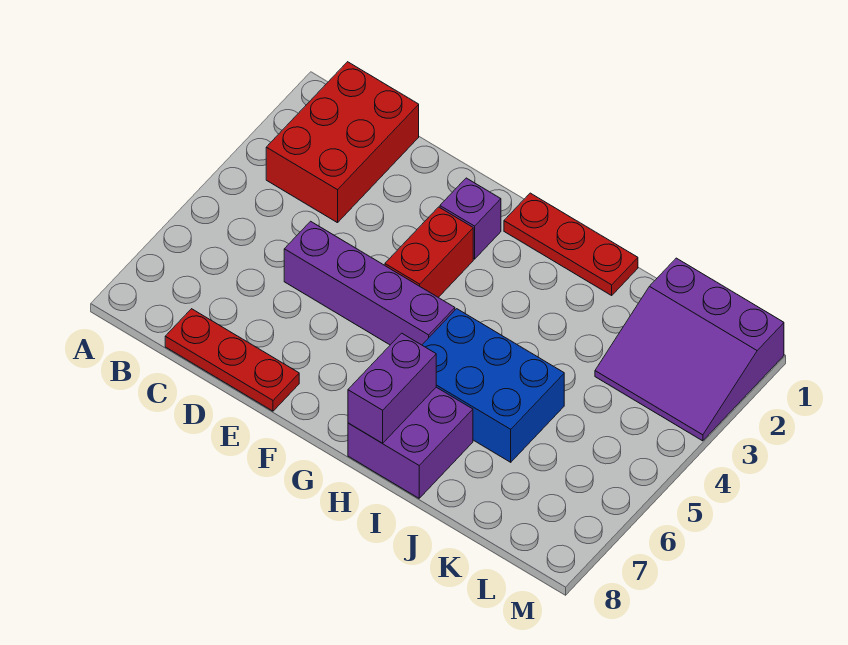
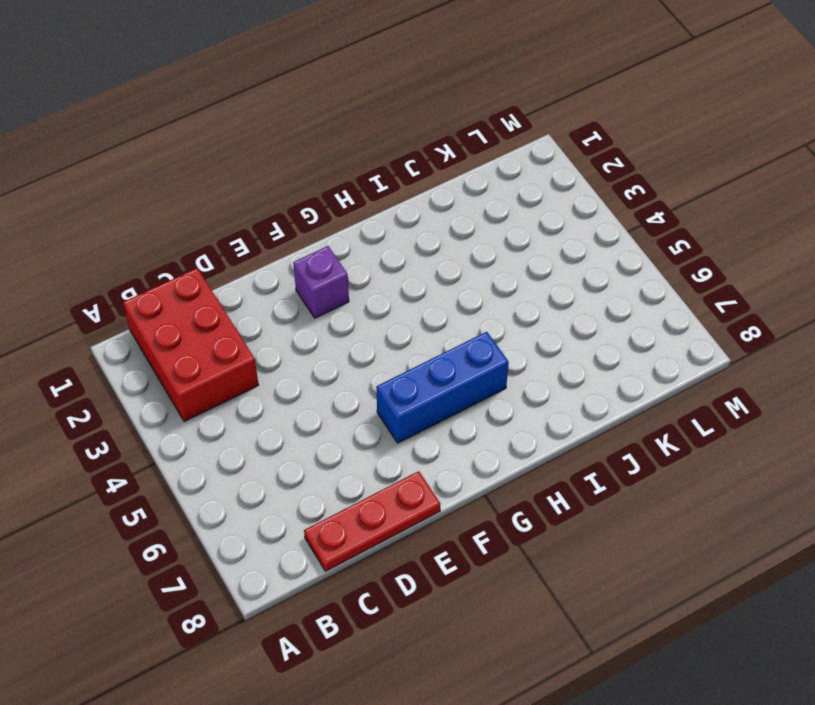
blue brick F6:H6 level 1 -> blue brick H5:J6 level 1
none -> purple brick D5:G5 level 1
none -> red brick F3:F4 level 1

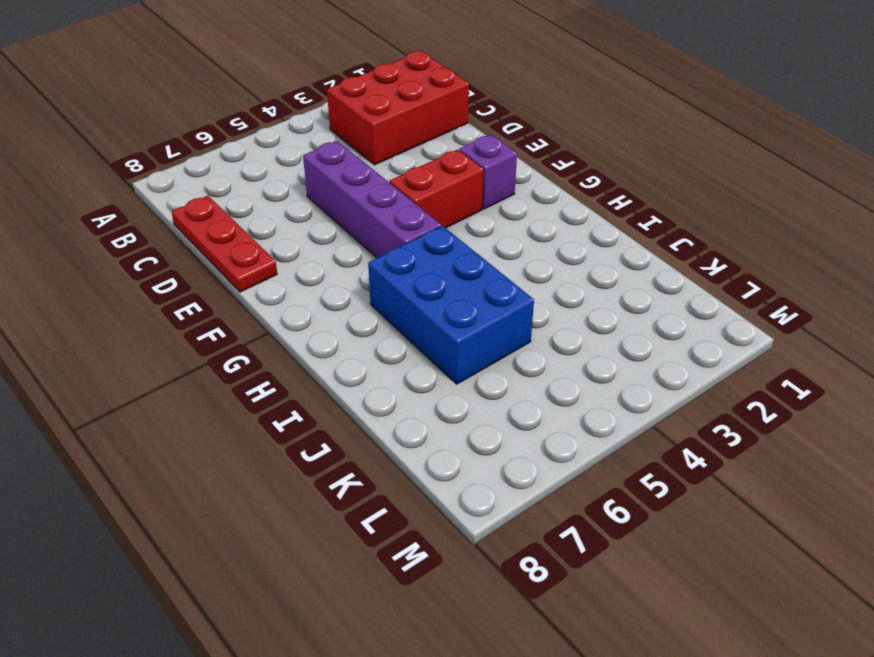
none -> red plate G1:I1 level 1
none -> purple brick H7:I8 level 1

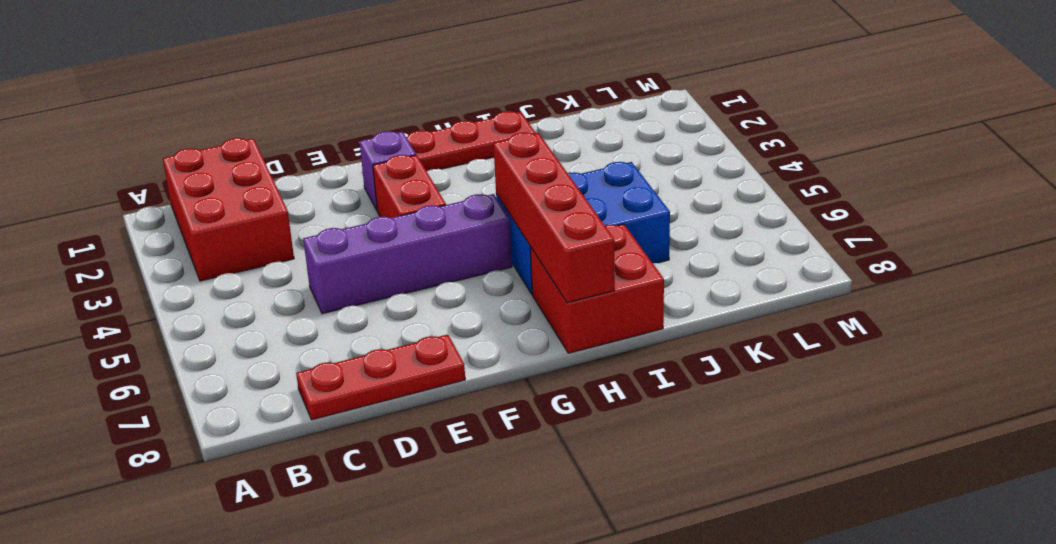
red brick H5:H8 level 2 -> purple brick H7:H8 level 2
red brick H7:I8 level 1 -> purple brick H7:I8 level 1
none -> purple slope K1:M3 level 1 top 1

